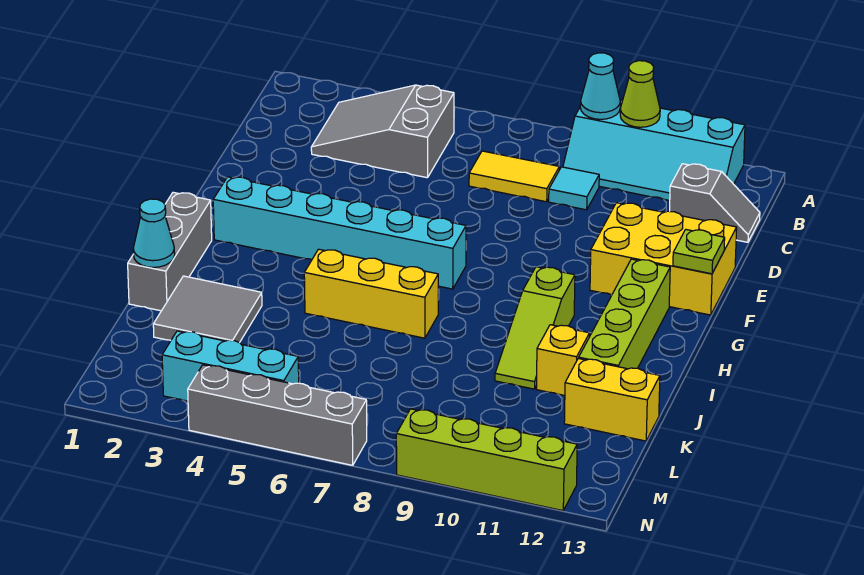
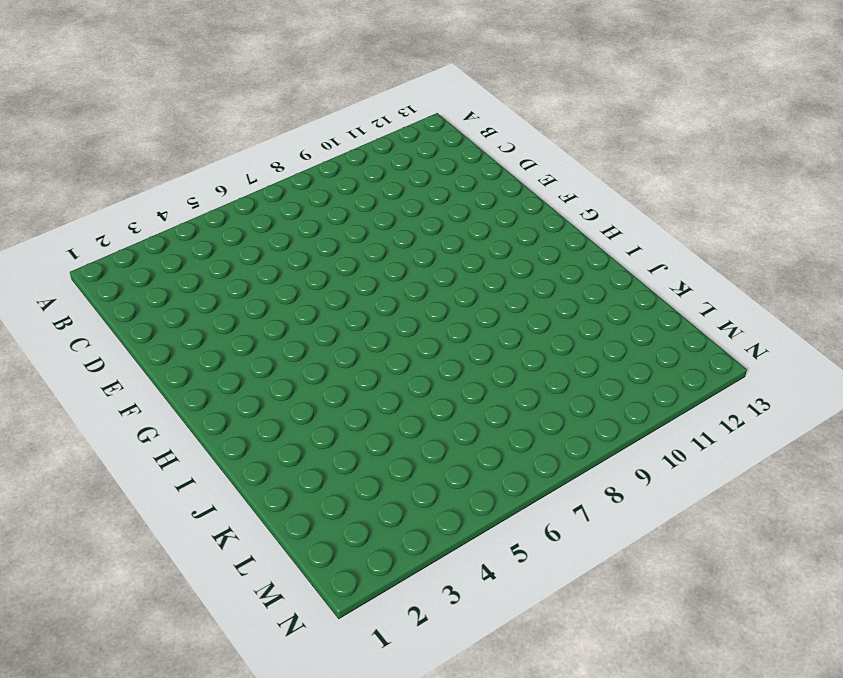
none -> cyan slope A9:B12 level 1 top A
none -> grey slope B3:C5 level 1 top 5
none -> yellow tile C7:C8 level 1

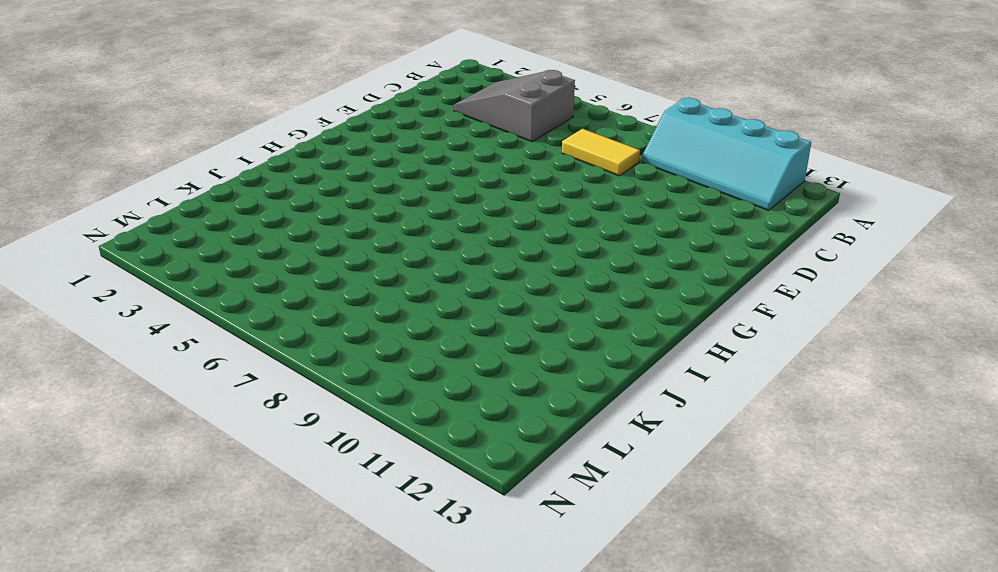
none -> cyan tile C9 level 1
none -> grey slope C12:C13 level 1 top 12
none -> yellow brick E11:F13 level 1

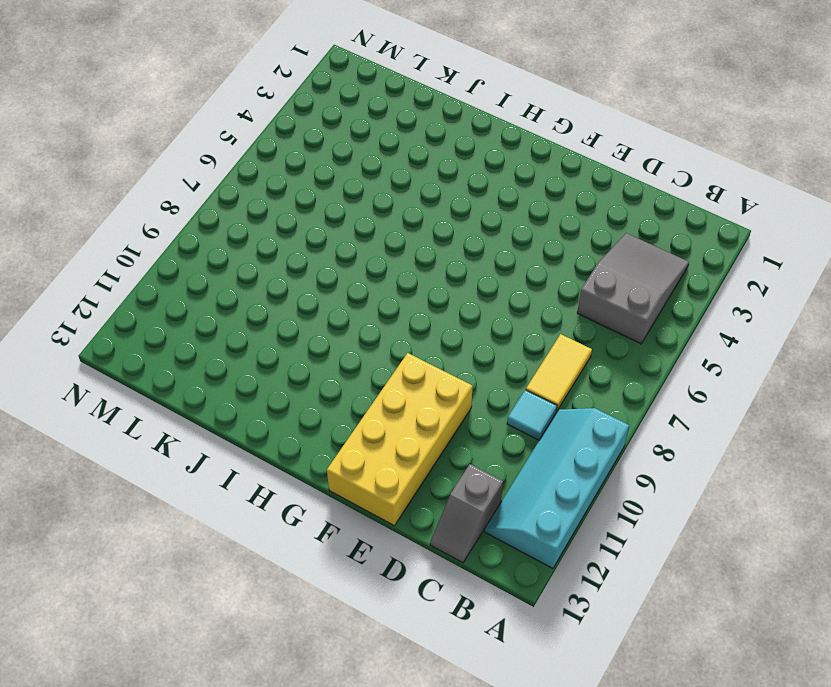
yellow brick E10:F13 level 1 -> yellow brick E11:F13 level 1
none -> cyan brick G2:G7 level 1
none -> lime brick G12:J12 level 1
none -> grey brick H1:J1 level 1

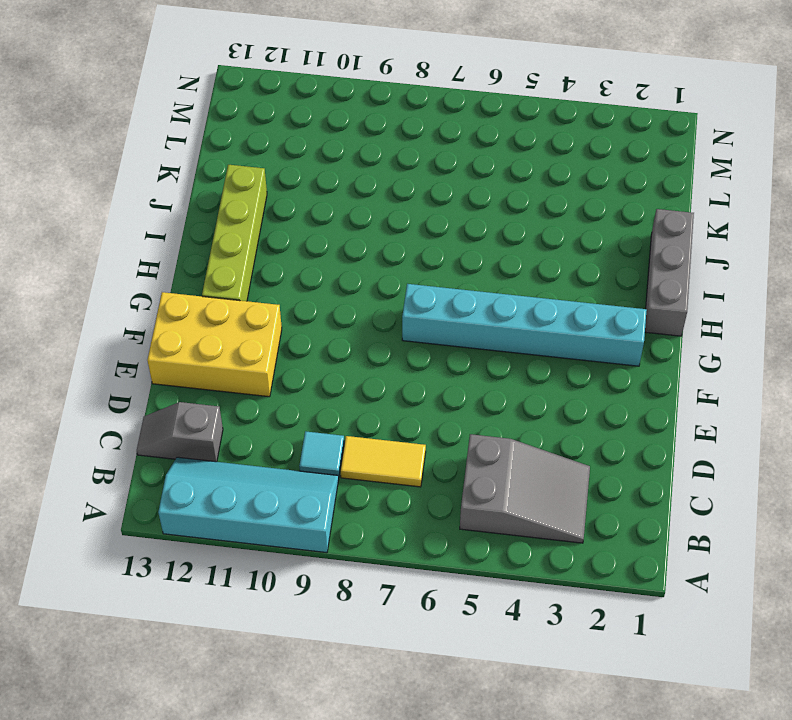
none -> lime slope H10:J10 level 1 top H
none -> yellow brick I5:I7 level 1
none -> grey tile J2:K3 level 1

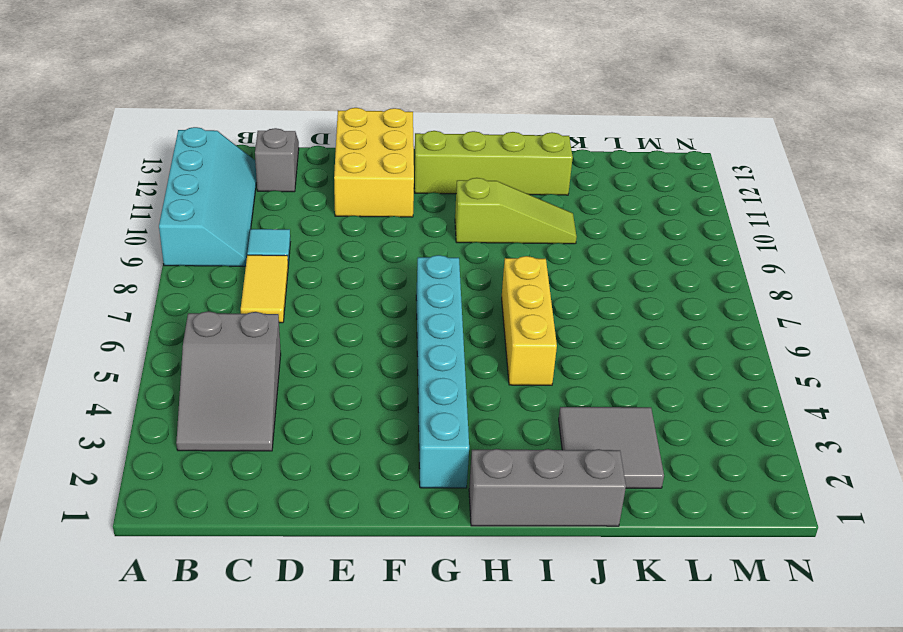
none -> yellow brick J11 level 1
none -> yellow brick K12:K13 level 1
none -> cyan brick M3:M5 level 1

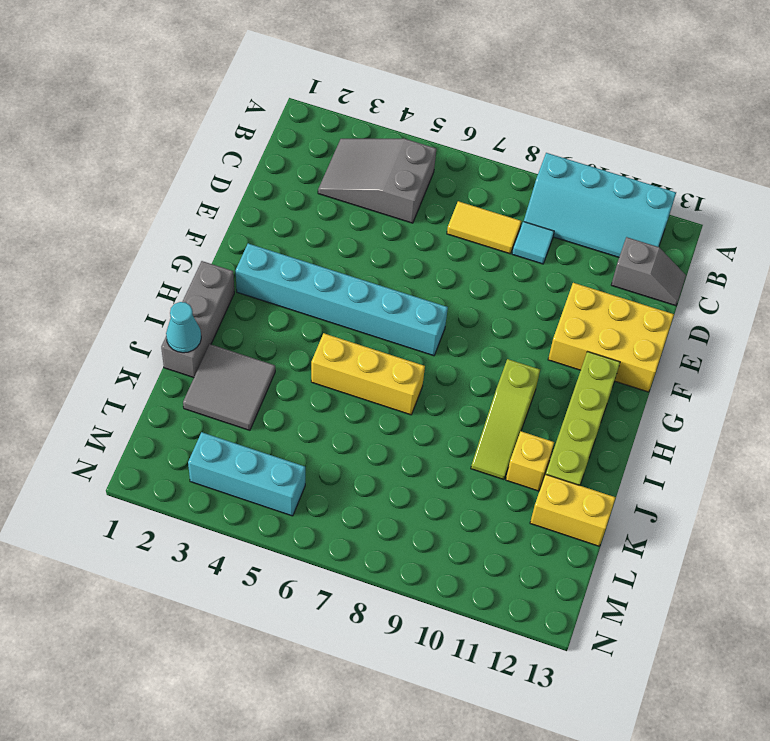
none -> grey brick N4:N7 level 1
none -> lime brick N9:N12 level 1
none -> cyan cone A9 level 2

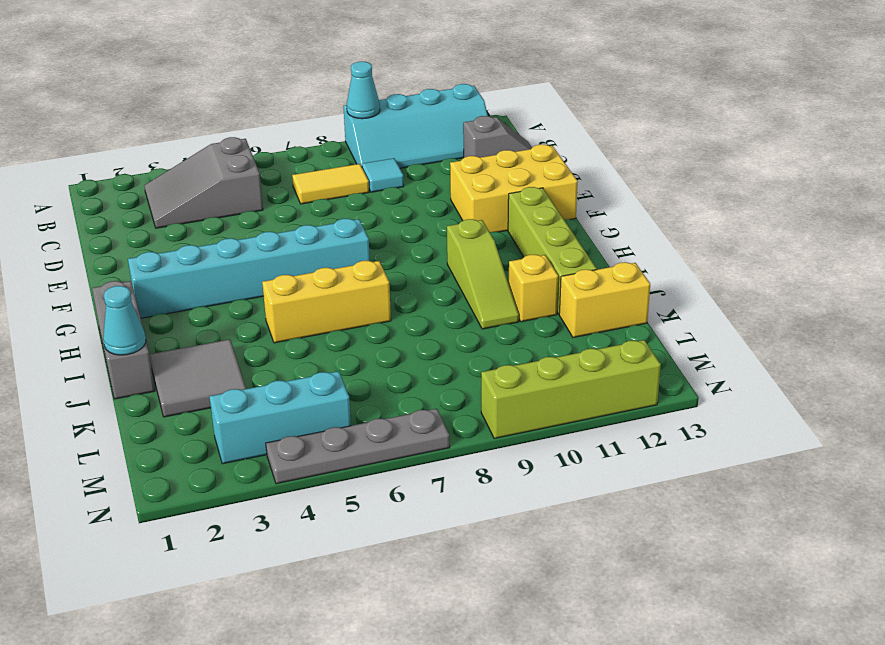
grey plate N4:N7 level 1 -> grey brick N4:N7 level 1
none -> lime cone A10 level 2
none -> lime plate F13 level 2

